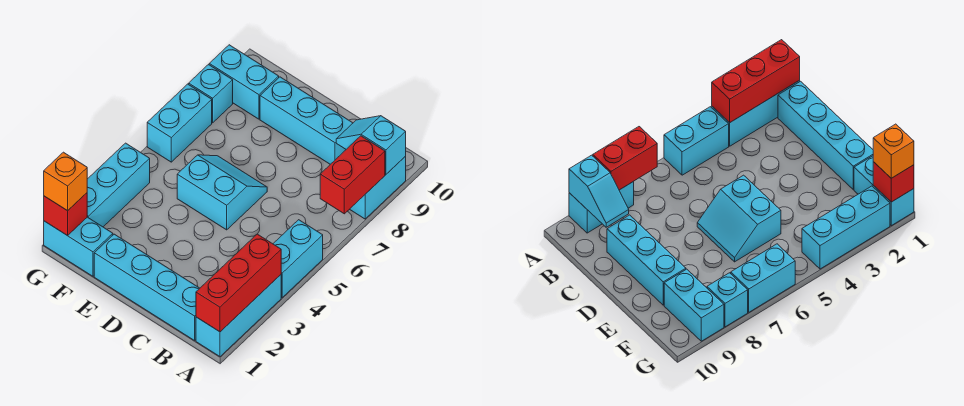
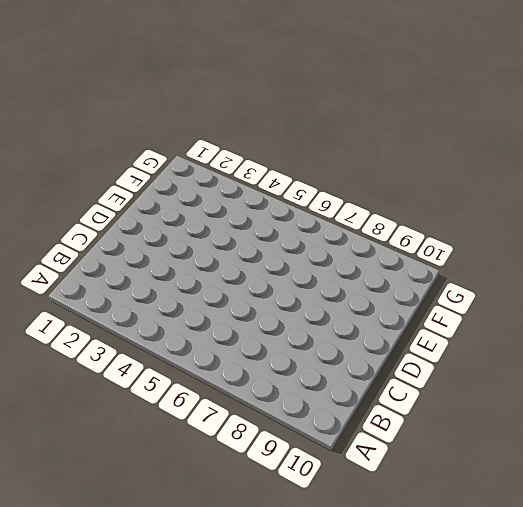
none -> cyan brick A1:A3 level 1
none -> cyan brick A4:A5 level 1
none -> cyan brick A8:A9 level 1

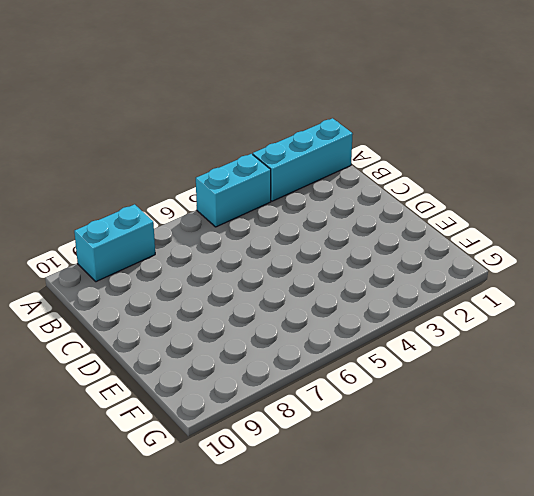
none -> cyan brick B1:E1 level 1
none -> cyan brick C9:E9 level 1
none -> cyan slope D5:E6 level 1 top 5

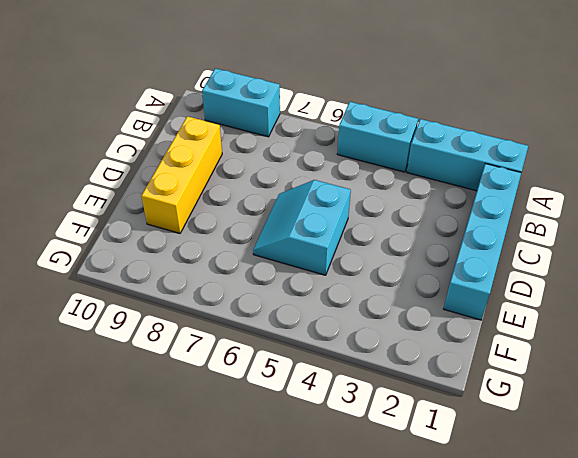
yellow brick C9:E9 level 1 -> cyan brick C9:E9 level 1
none -> cyan brick F1:G1 level 1
none -> cyan brick F9:G9 level 1
none -> cyan brick G2:G4 level 1

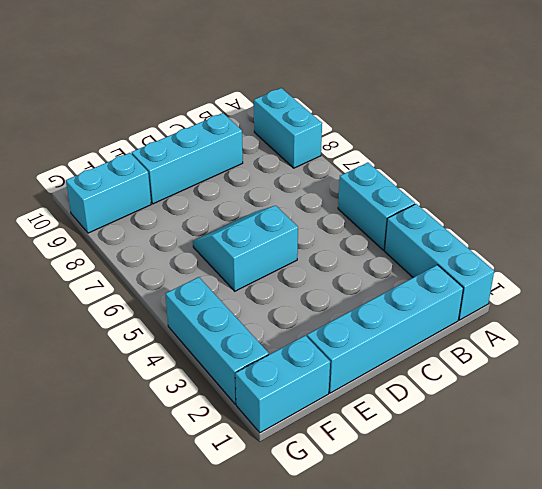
none -> cyan brick G6:G7 level 1
none -> cyan brick G8 level 1
none -> red brick A1:A3 level 2

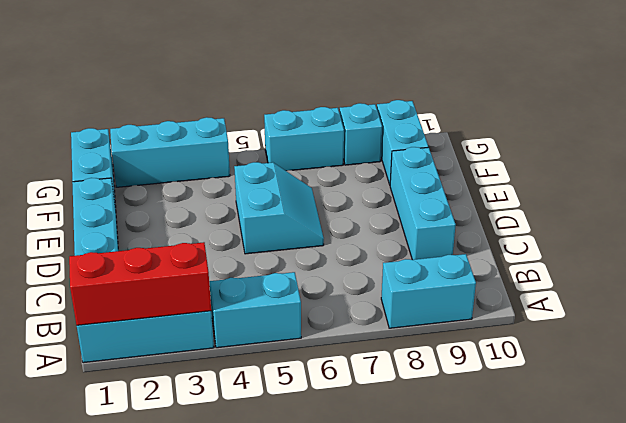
none -> red brick A7:A8 level 2
none -> cyan slope A9:B9 level 2 top A
none -> red brick G1 level 2

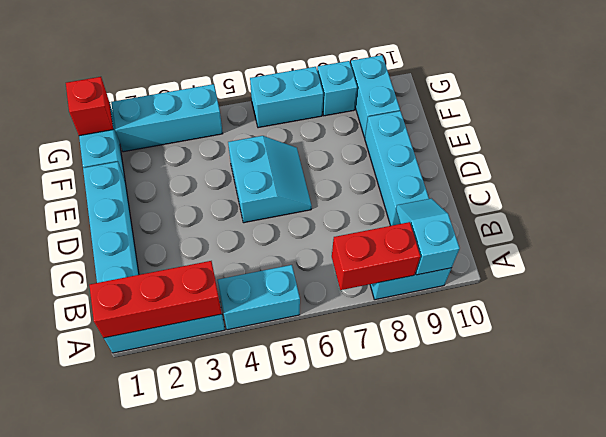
none -> orange brick G1 level 3

